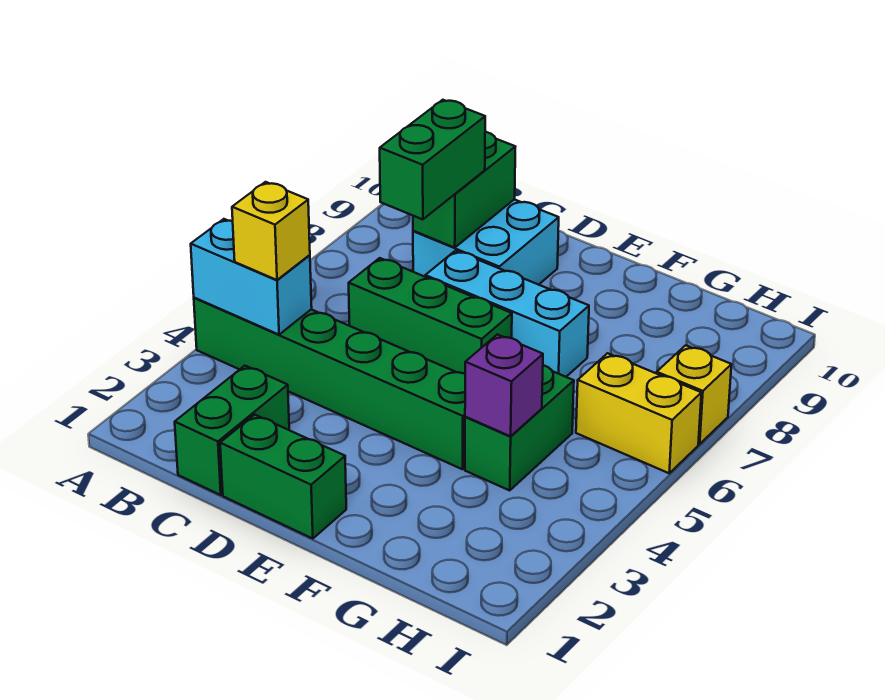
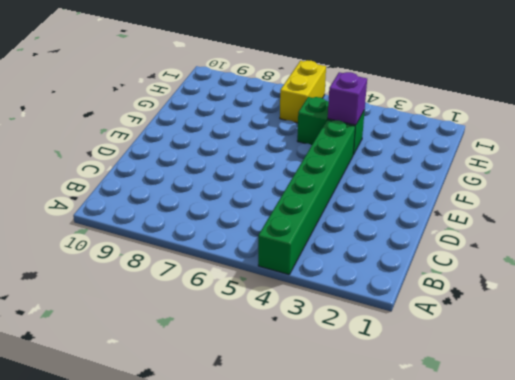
none -> green brick C1:C2 level 1
none -> green brick C6:E6 level 1
none -> cyan brick C8:D9 level 1

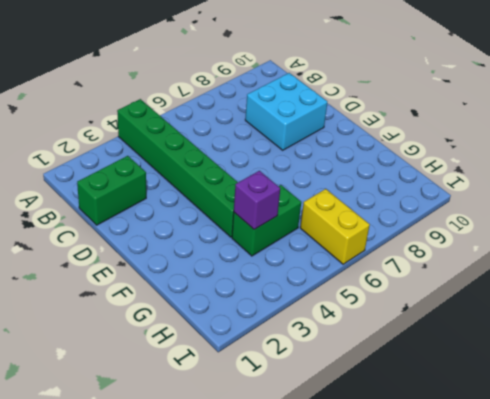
none -> green brick C6:E6 level 1
none -> green brick D1:E1 level 1
none -> cyan brick D7:F7 level 1

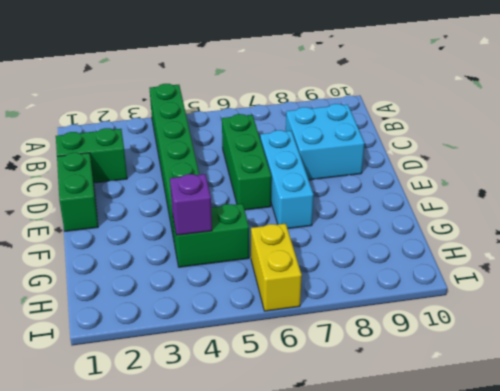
none -> yellow brick I7 level 1
none -> cyan brick A4:B4 level 2
none -> green brick C8:C9 level 2

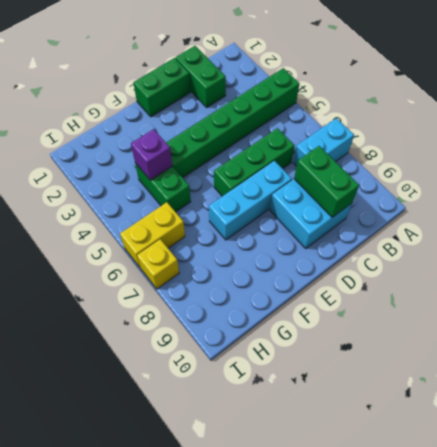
cyan brick A7:B7 level 1 -> cyan brick A4:B4 level 2
none -> yellow brick B4 level 3
none -> green brick C7:C8 level 3

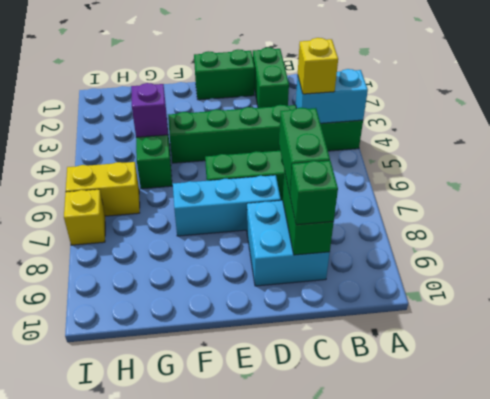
green brick C9 level 3 -> none

